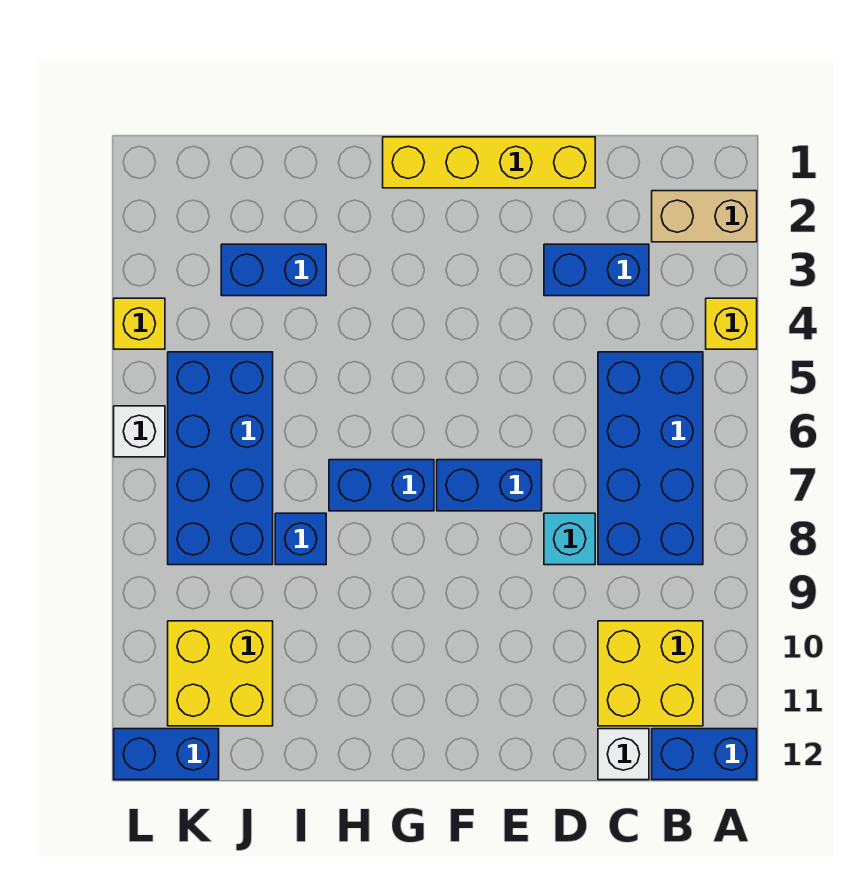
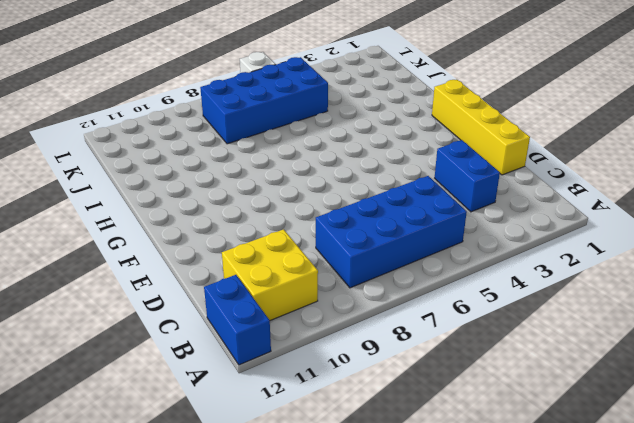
none -> tan brick A2:B2 level 1
none -> yellow brick A4 level 1
none -> white brick C12 level 1

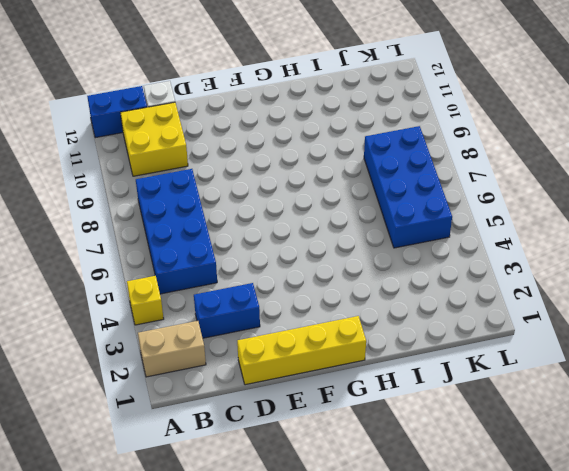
none -> cyan brick D8 level 1
none -> blue brick E7:F7 level 1
none -> blue brick G7:H7 level 1

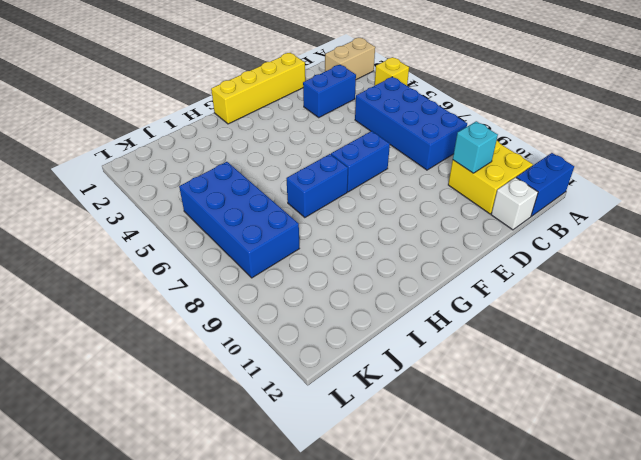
cyan brick C10 level 2 -> cyan brick D8 level 1
none -> blue brick I3:J3 level 1
none -> blue brick I8 level 1
none -> yellow brick J10:K11 level 1

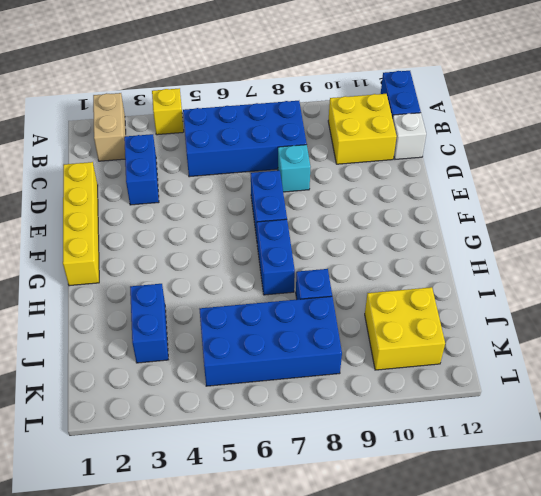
none -> blue brick K12:L12 level 1
none -> yellow brick L4 level 1
none -> white brick L6 level 1

